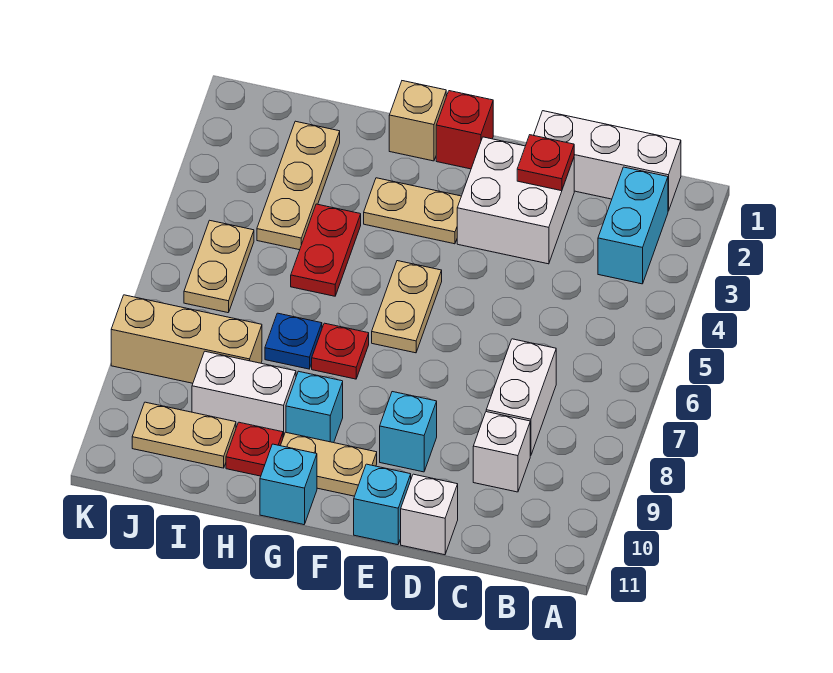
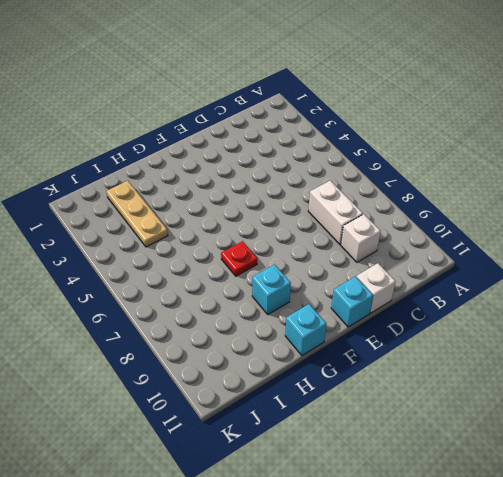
none -> white brick B1:D1 level 1
none -> cyan brick B2:B3 level 1
none -> white brick D2:E3 level 1

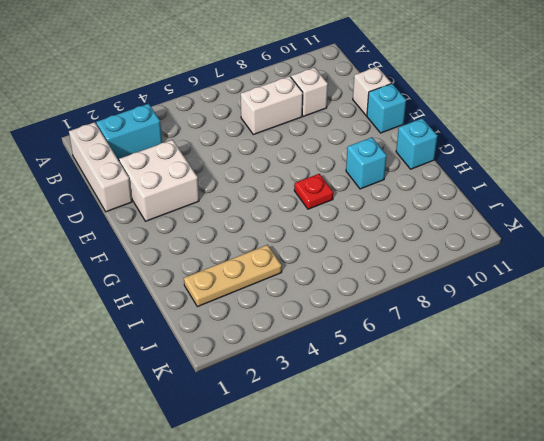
none -> cyan brick E9 level 1
none -> red brick F1 level 1
none -> tan plate F3:G3 level 1

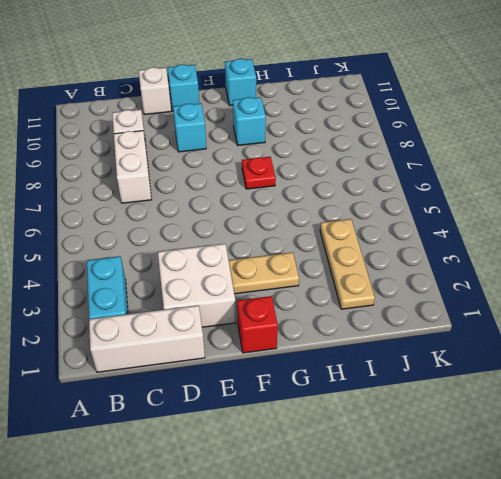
none -> tan plate F5:F6 level 1
none -> tan plate F10:G10 level 1
none -> tan brick G1 level 1

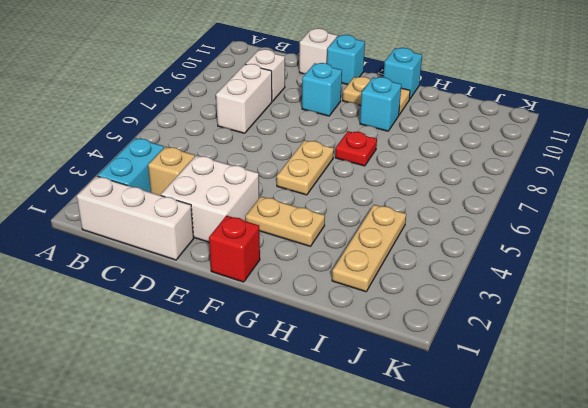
tan brick C3 level 1 -> tan brick G1 level 1
none -> red plate H4:H5 level 1
none -> blue plate H7 level 1
none -> white brick H9:I9 level 1

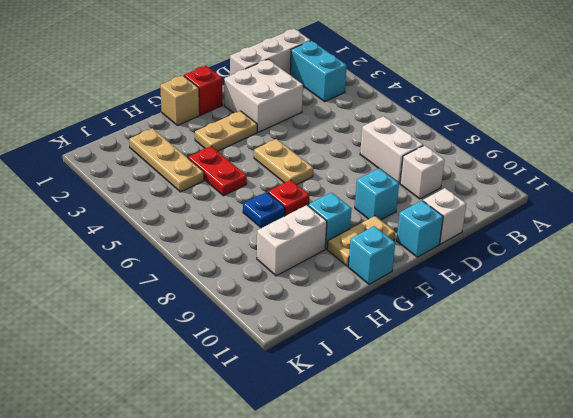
none -> red plate H10 level 1
none -> tan brick I8:K8 level 1
none -> tan plate I10:J10 level 1

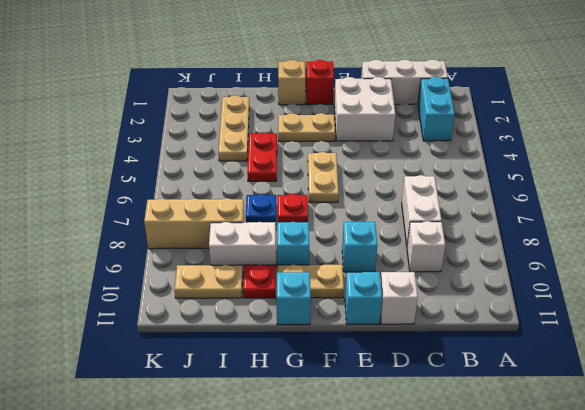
none -> tan plate J5:J6 level 1
none -> red plate D2 level 2

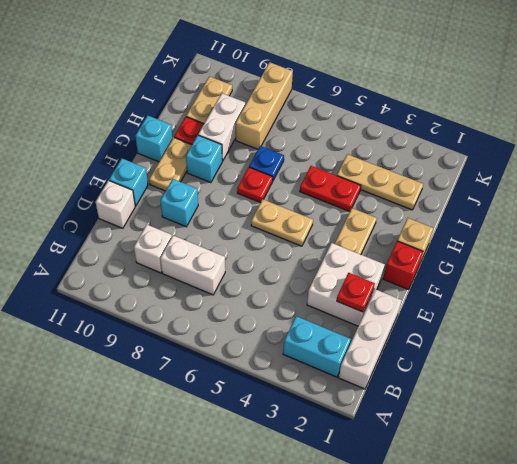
none -> tan plate J5:J6 level 1

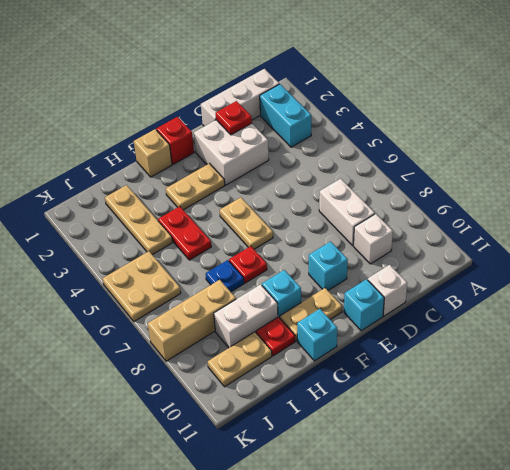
tan plate J5:K6 level 1 -> tan plate J5:J6 level 1

